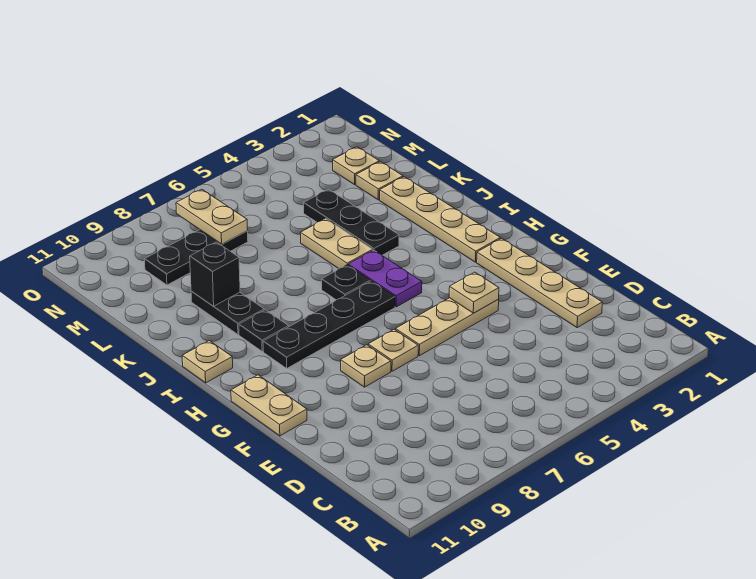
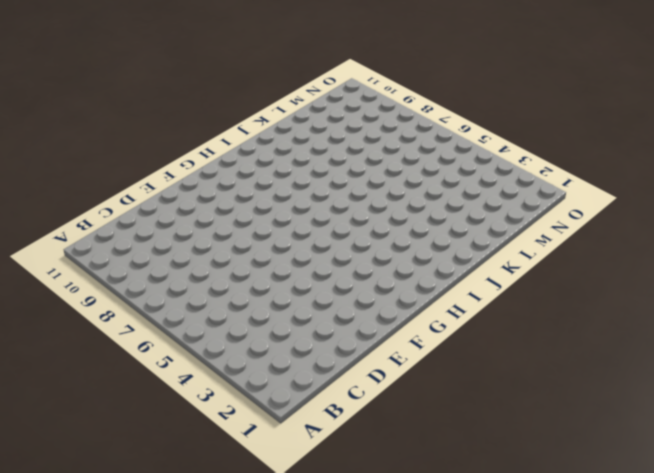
none -> tan plate D2:G2 level 1
none -> tan plate F4:F6 level 1
none -> tan plate F7 level 1

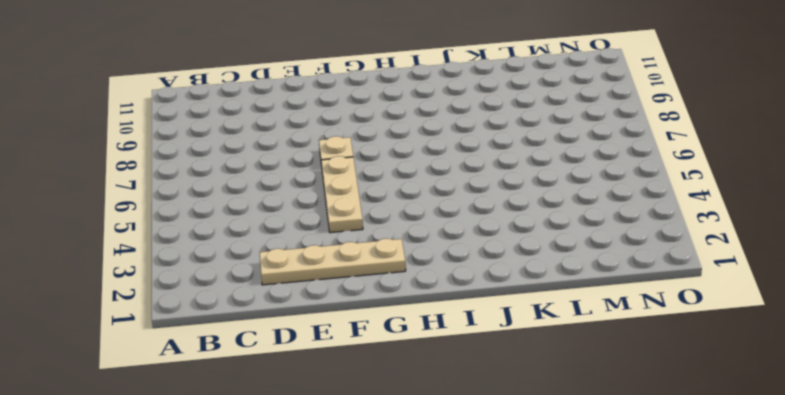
none -> tan plate F8 level 1
none -> tan plate F11:G11 level 1
none -> tan plate H2:K2 level 1

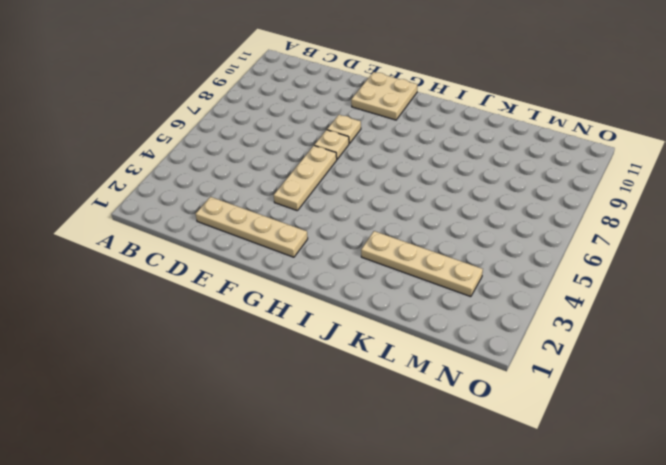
tan plate F10:G11 level 1 -> tan plate F11:G11 level 1
tan plate J3:M3 level 1 -> tan plate H2:K2 level 1
none -> purple plate H5:I5 level 1
none -> black plate H6:H9 level 1
none -> black plate I6 level 1

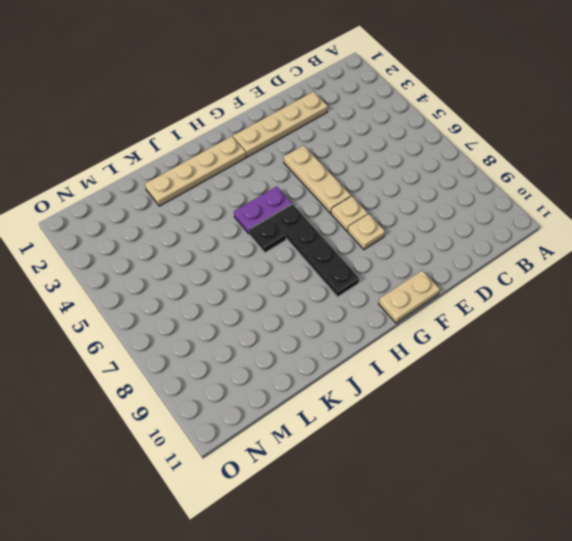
none -> black plate I9 level 1
none -> tan plate I11 level 1
none -> black plate J4:L4 level 1

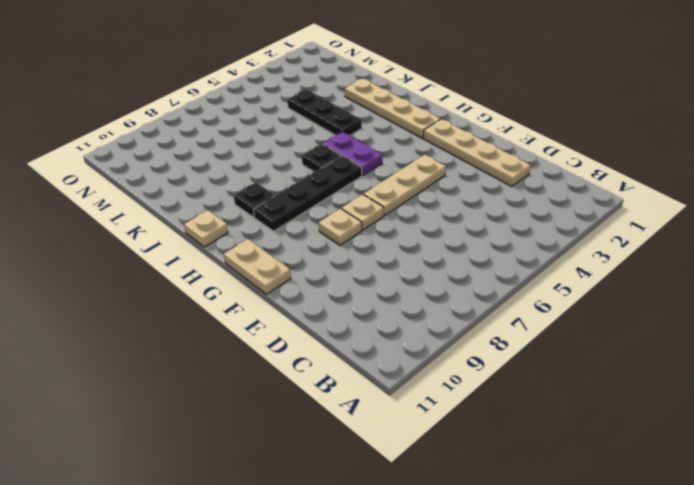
none -> tan plate J5:K5 level 1
none -> black plate J9:K9 level 1
none -> tan plate L2 level 1

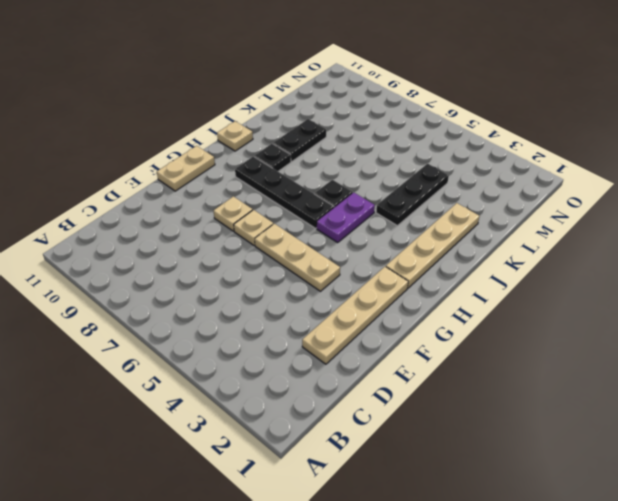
none -> tan plate J5:K5 level 1
none -> tan plate L2 level 1
none -> tan plate M2 level 1

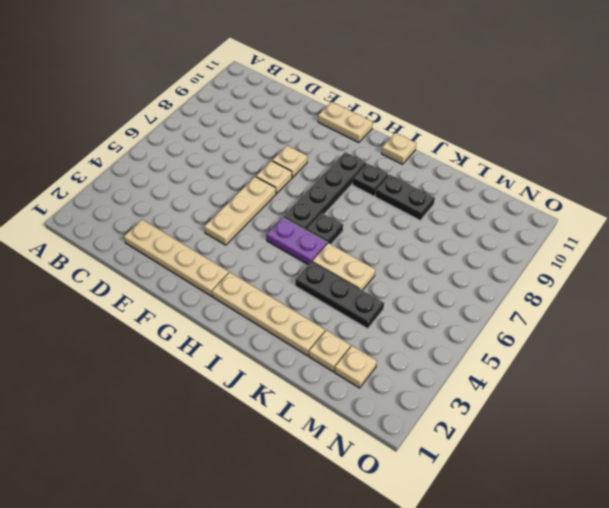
none -> black plate M7:M9 level 1
none -> tan plate F4 level 2
none -> black brick K9 level 2

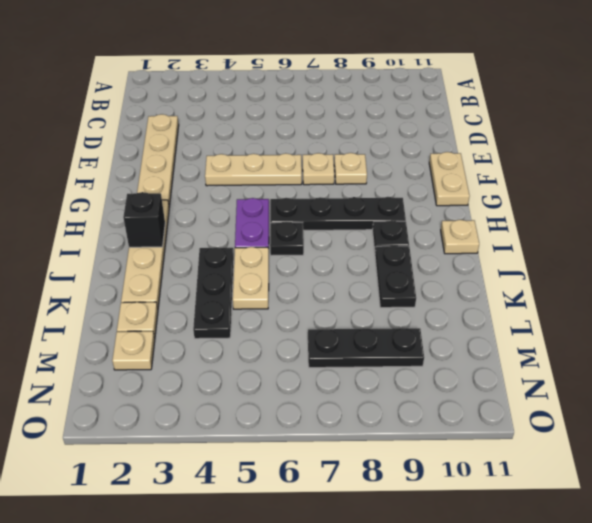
black brick I2 level 2 -> black brick K9 level 2
none -> tan plate F4 level 2
none -> tan plate M7:N7 level 2

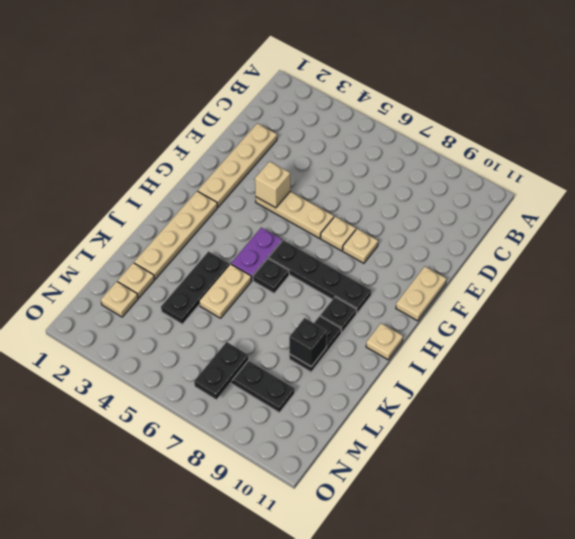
tan brick F4 level 2 -> tan plate F4 level 2
black plate M7:N7 level 2 -> tan plate M7:N7 level 2

